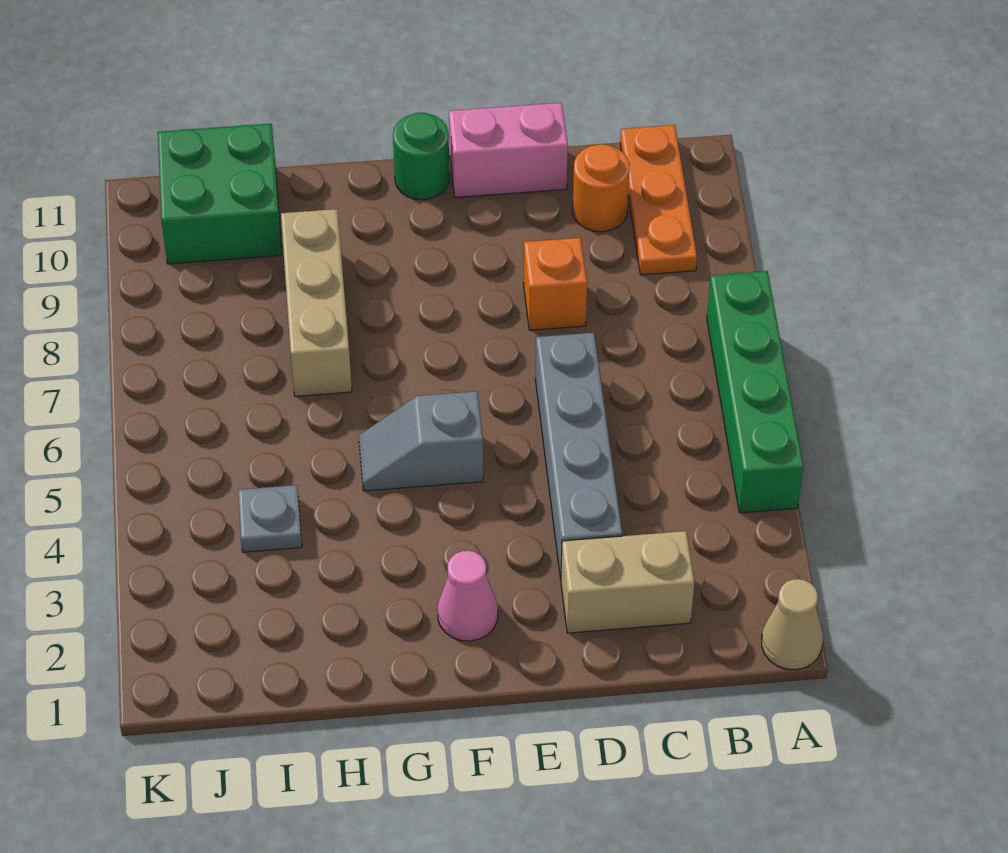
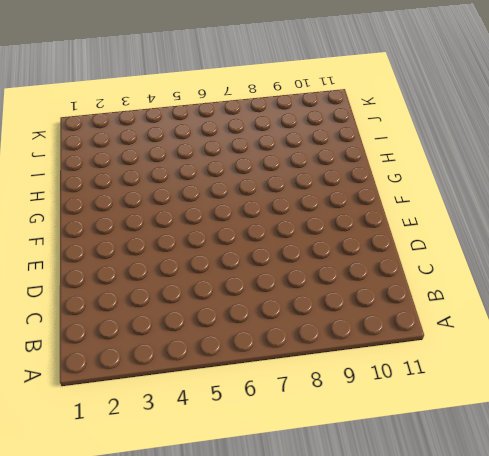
none -> tan cone A1 level 1
none -> green brick A4:A7 level 1
none -> orange plate B9:B11 level 1

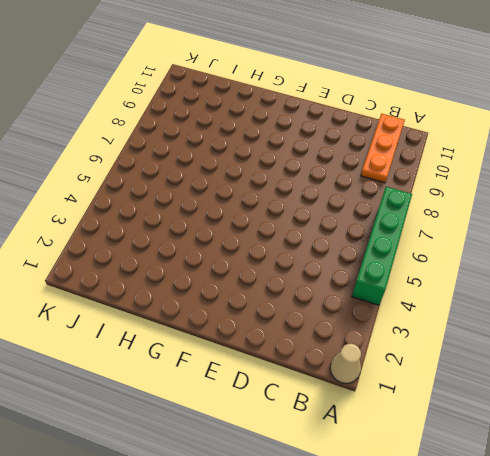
none -> tan brick C2:D2 level 1
none -> orange round brick C10 level 1
none -> grey brick D3:D6 level 1

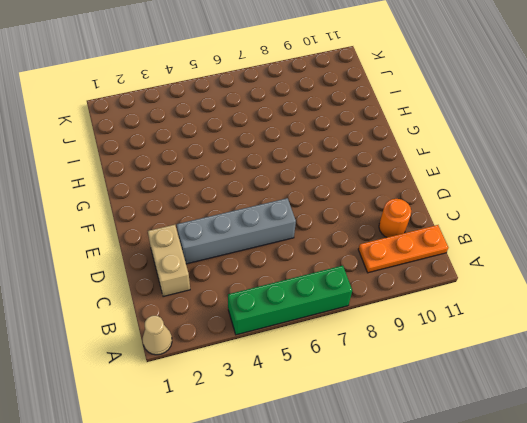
none -> orange brick D8 level 1
none -> pink brick D11:E11 level 1
none -> pink cone F2 level 1

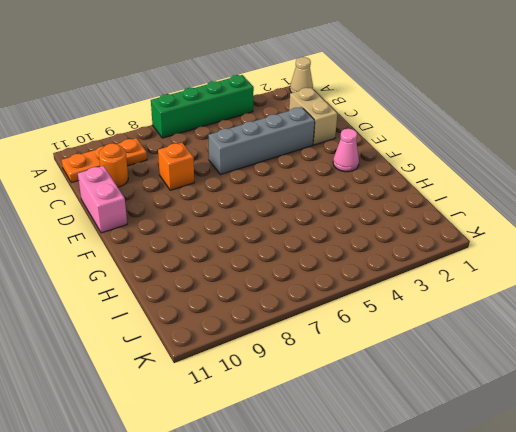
none -> grey slope F5:G5 level 1 top F
none -> green round brick F11 level 1
none -> tan brick H7:H9 level 1

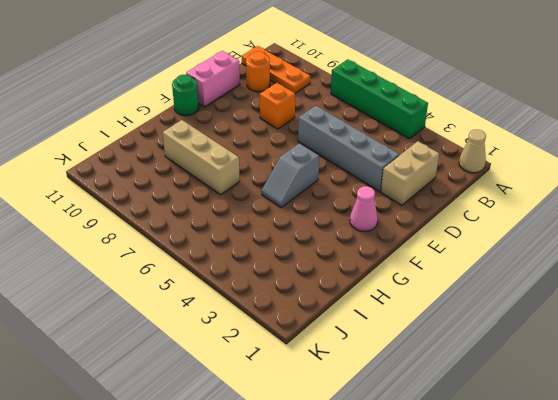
none -> grey plate I4 level 1
none -> green brick I10:J11 level 1

